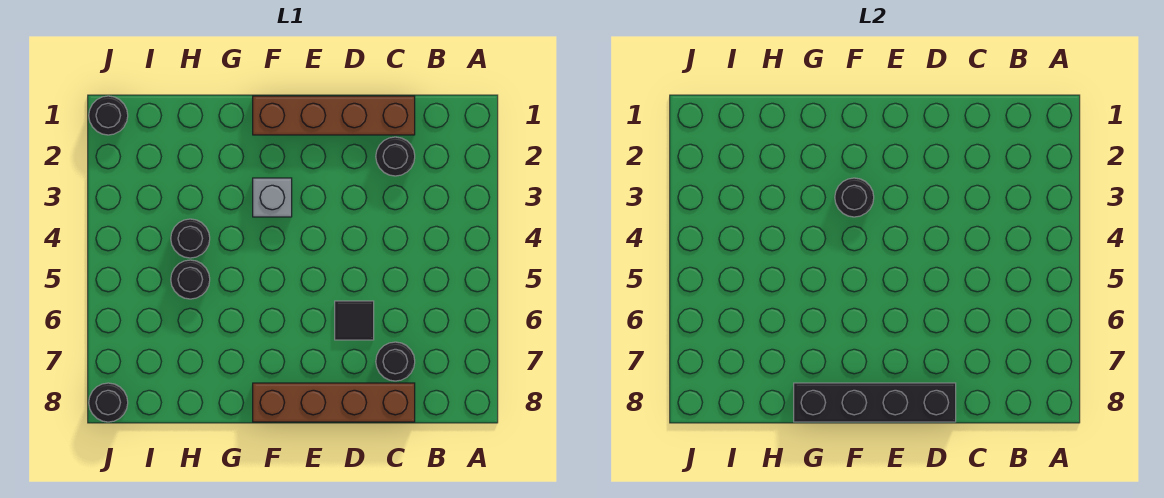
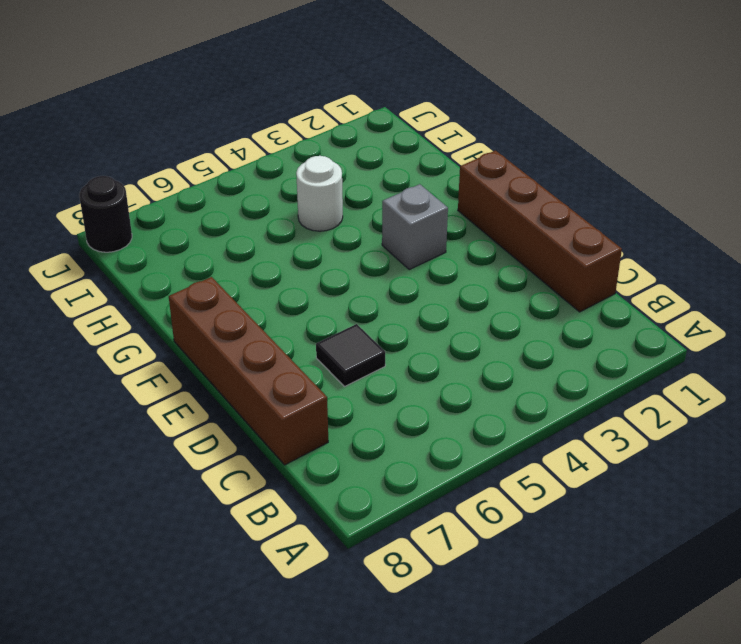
white round brick H4 level 1 -> black round brick H4 level 1
none -> black round brick C2 level 1
none -> black round brick C7 level 1
none -> black round brick H5 level 1

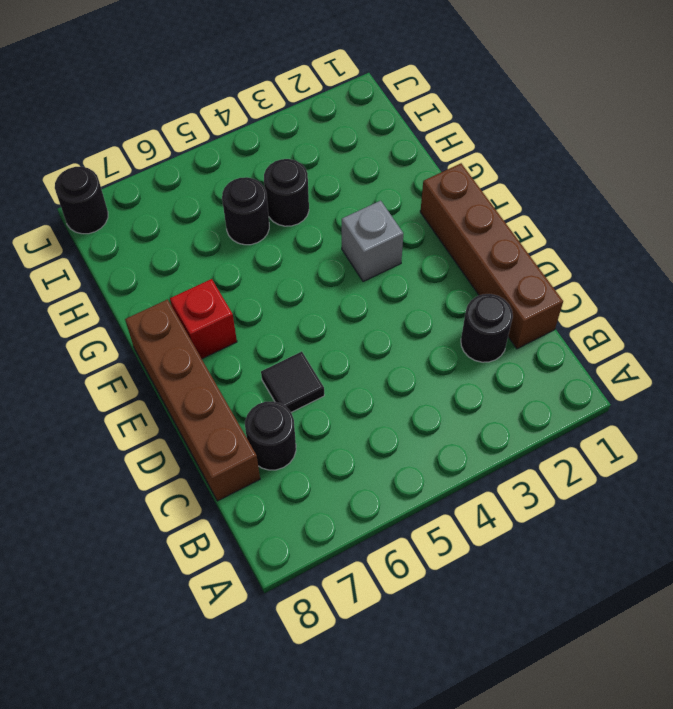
red brick F7 level 1 -> none
none -> black round brick J1 level 1
none -> black brick D8:G8 level 2
none -> black round brick F3 level 2

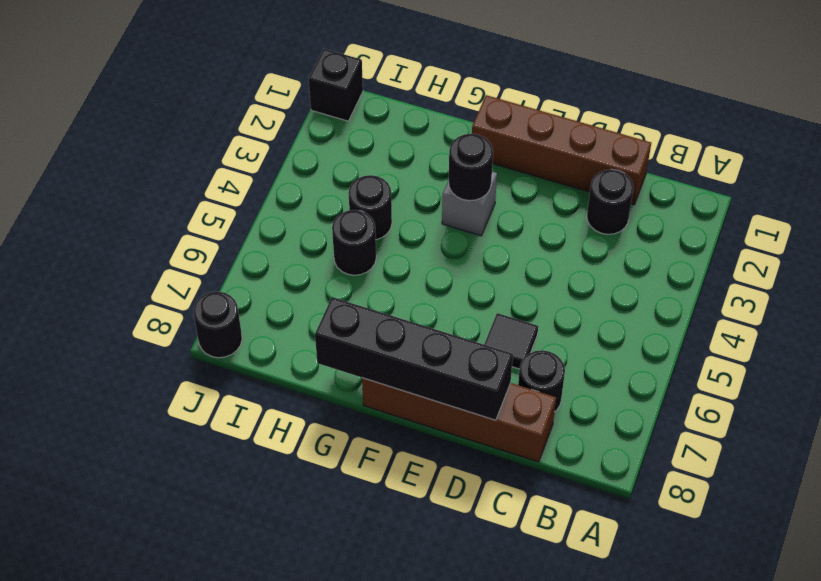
black brick J1 level 1 -> black round brick J1 level 1

